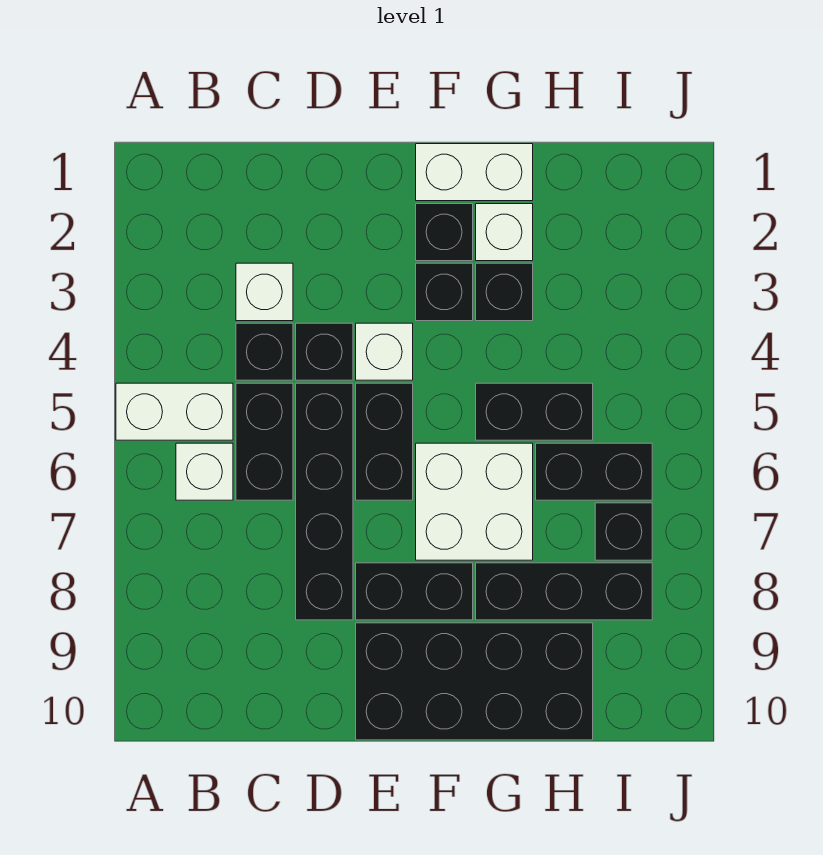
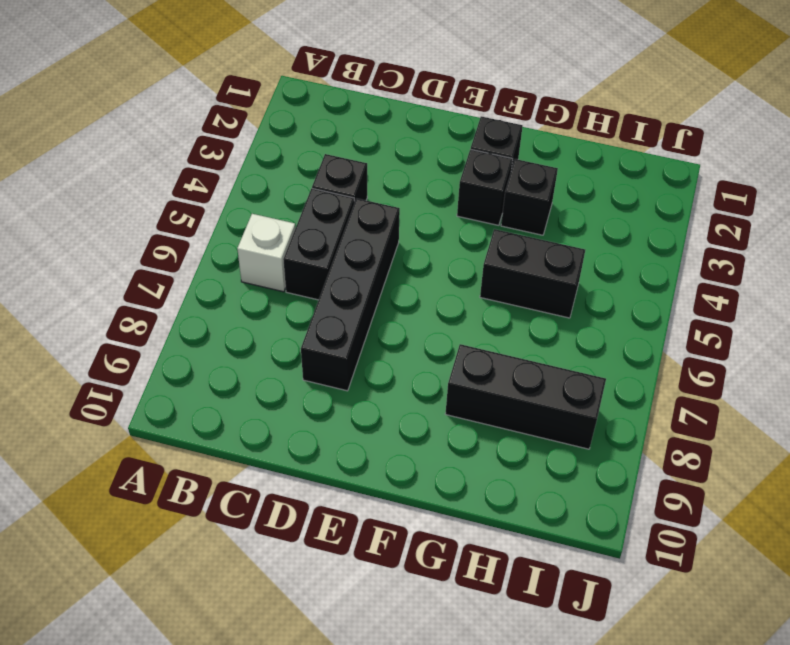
none -> white brick A5:B5 level 1
none -> white brick C3 level 1
none -> black brick D4 level 1

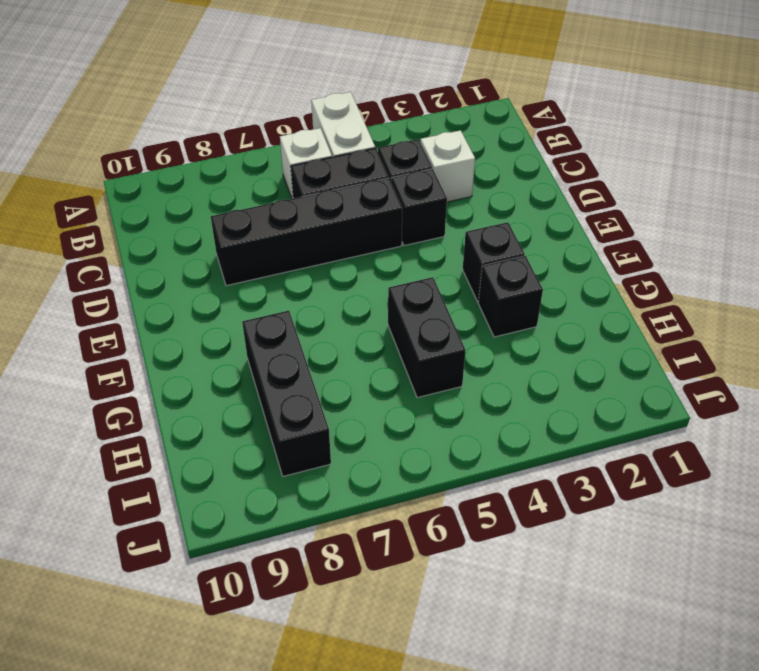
none -> white brick E4 level 1
none -> black brick E5:E6 level 1
none -> black brick E8:F8 level 1

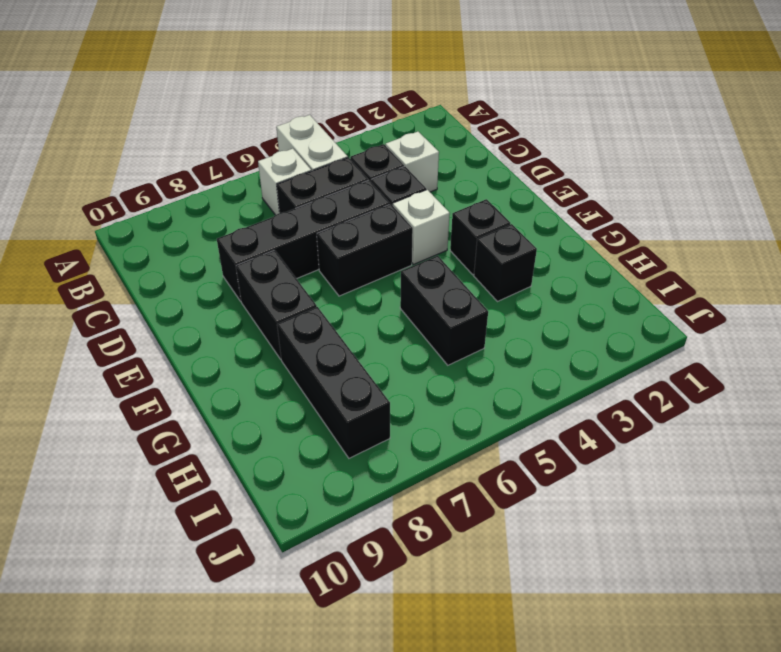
none -> black brick E9:H10 level 1
none -> white brick F1:G1 level 1
none -> black brick F2 level 1

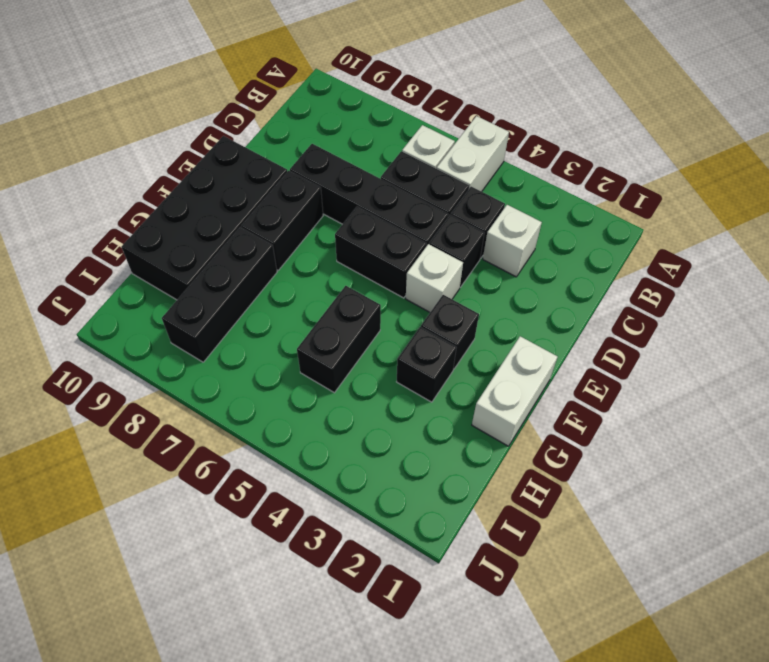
none -> black brick F2 level 1
none -> white brick F6:G7 level 1
none -> white brick G2 level 1

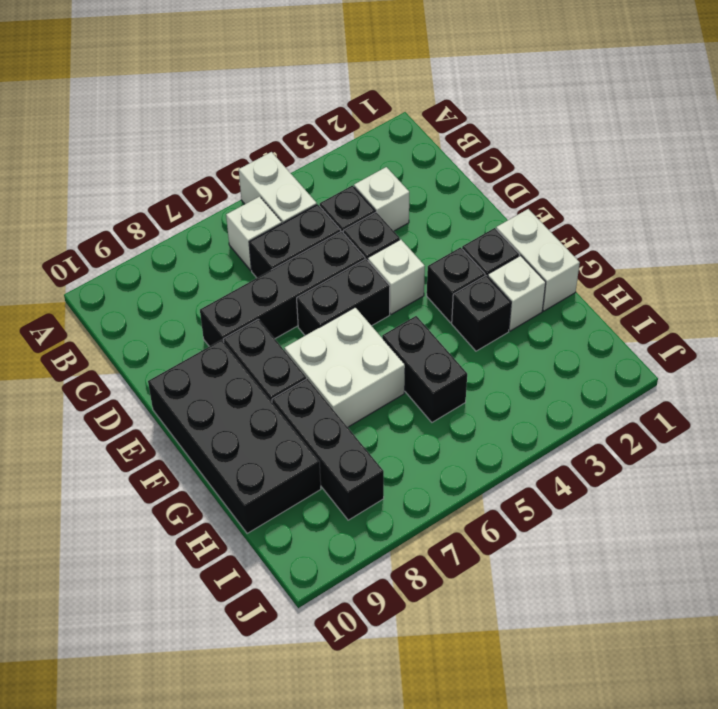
none -> black brick H6:I6 level 1
none -> black brick I7 level 1

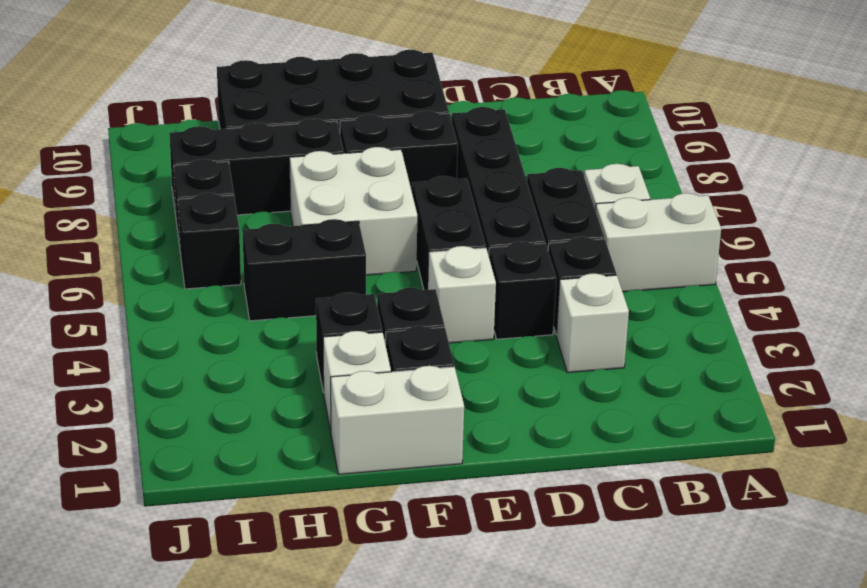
black brick I6 level 1 -> black brick H6:I6 level 1

